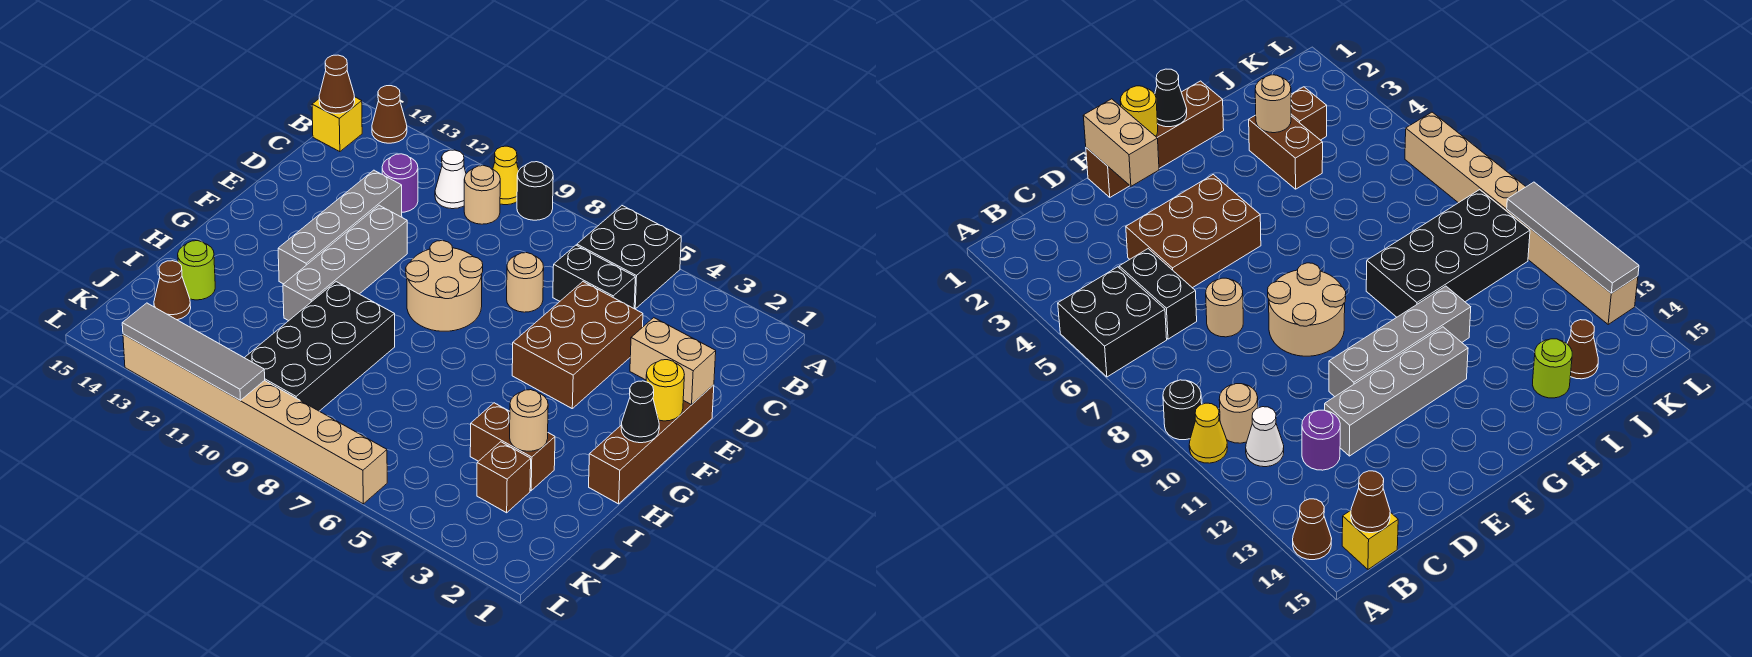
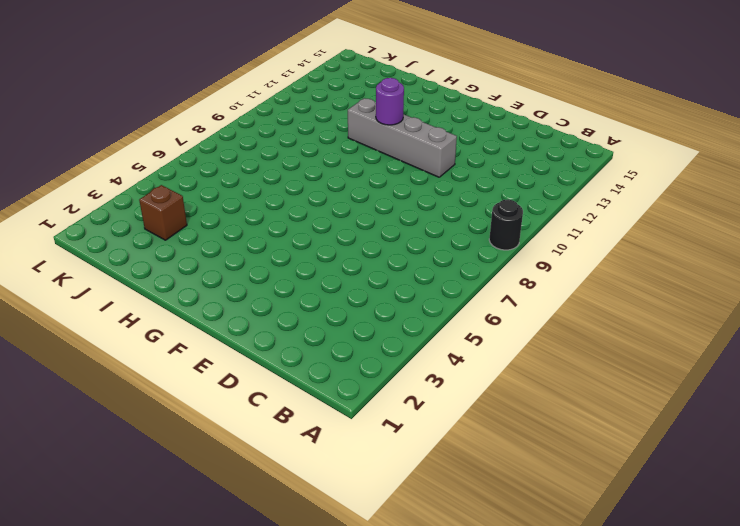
purple round brick G11 level 2 -> purple round brick C12 level 1
none -> black brick A5:B6 level 1
none -> yellow cone A10 level 1
none -> brown cone A14 level 1

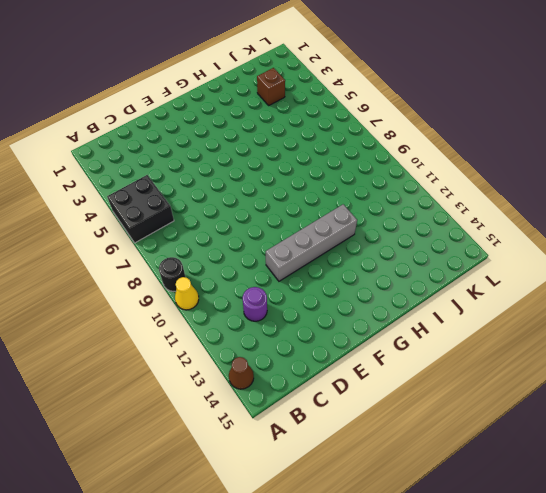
none -> tan round brick B10 level 1
none -> white cone B11 level 1
none -> yellow brick B15 level 1

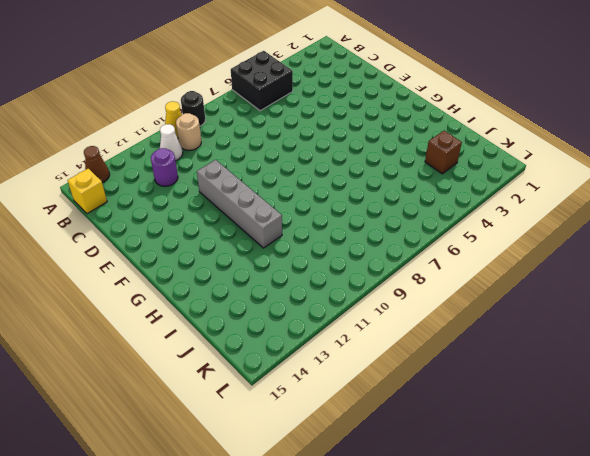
none -> black brick C5:C6 level 1
none -> brown brick D4:F5 level 1
none -> tan round brick D7 level 1

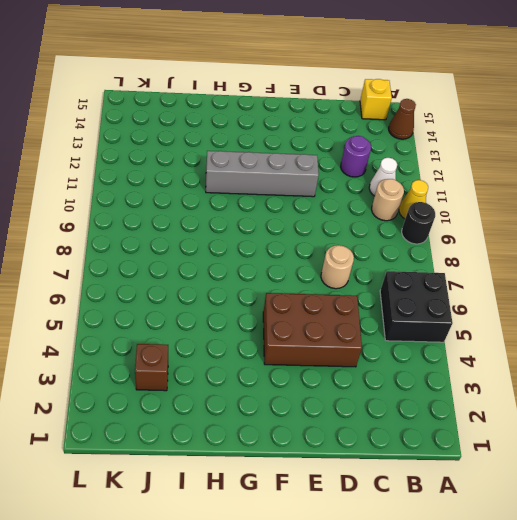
none -> black brick C5:C6 level 1
none -> grey brick D12:G12 level 1
none -> brown brick E1:H1 level 1

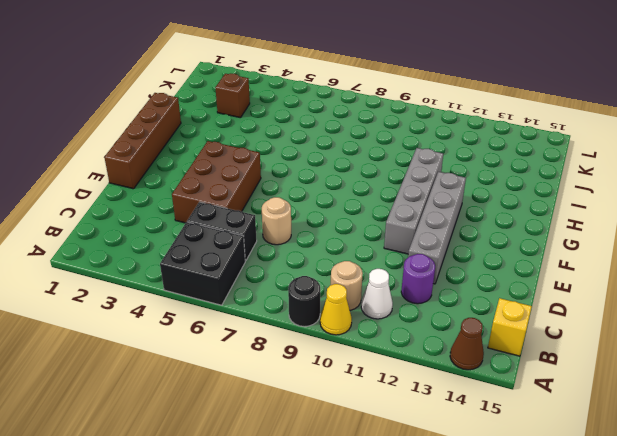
none -> tan round brick E8:F9 level 1
none -> black brick H9:K10 level 1
none -> brown brick I3:I4 level 1

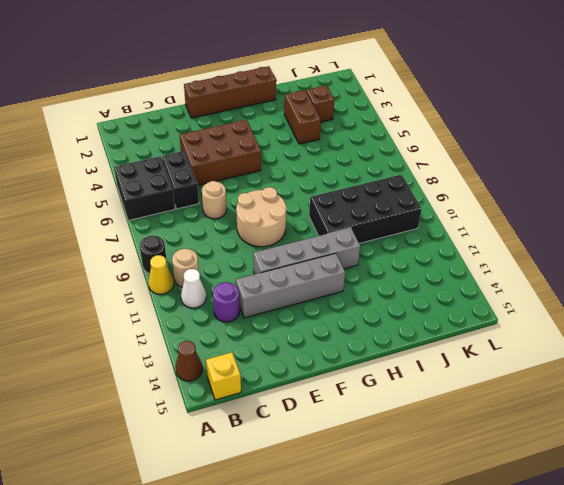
none -> lime round brick I14 level 1
none -> brown cone J14 level 1
none -> tan brick L6:L13 level 1

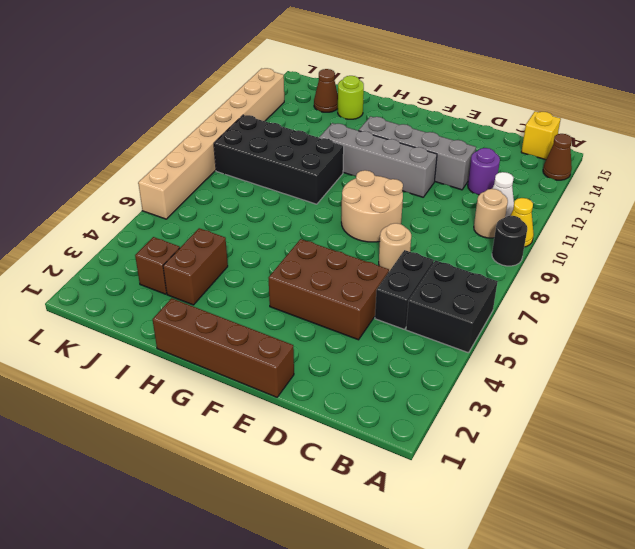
none -> brown cone B15 level 2
none -> tan brick E1:E2 level 2
none -> yellow round brick F1 level 2

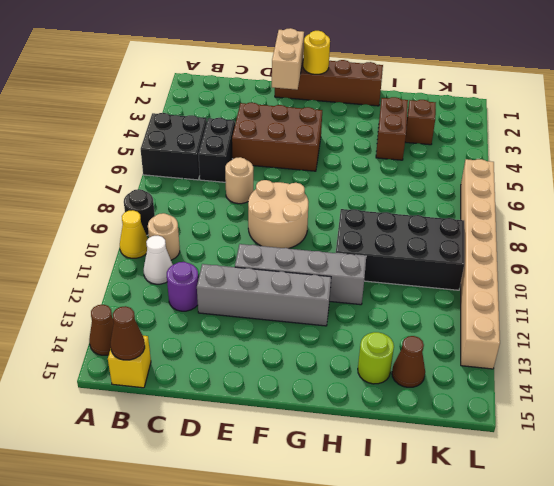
none -> black cone G1 level 2
none -> tan round brick I3 level 2
none -> grey tile L10:L13 level 2

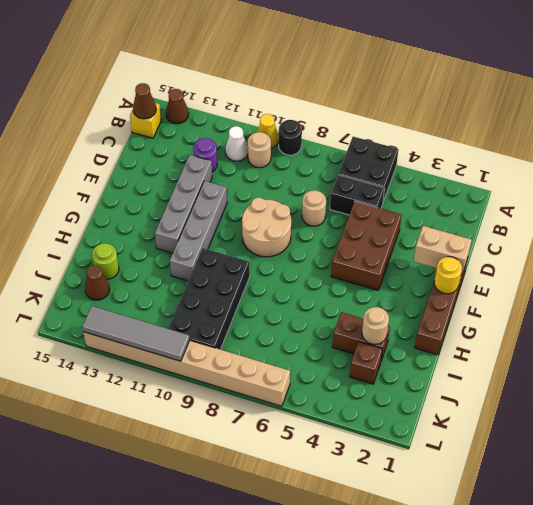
none -> black cone G1 level 2

